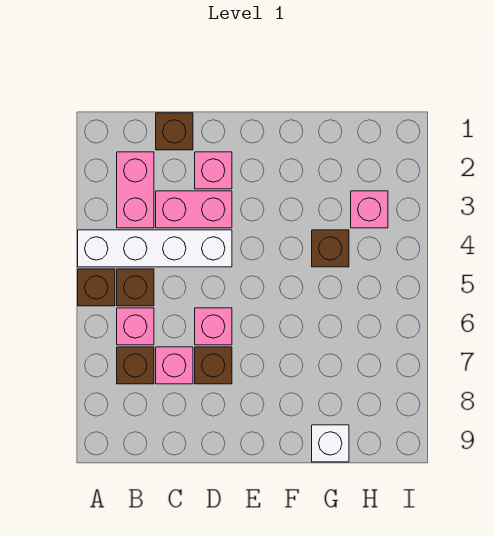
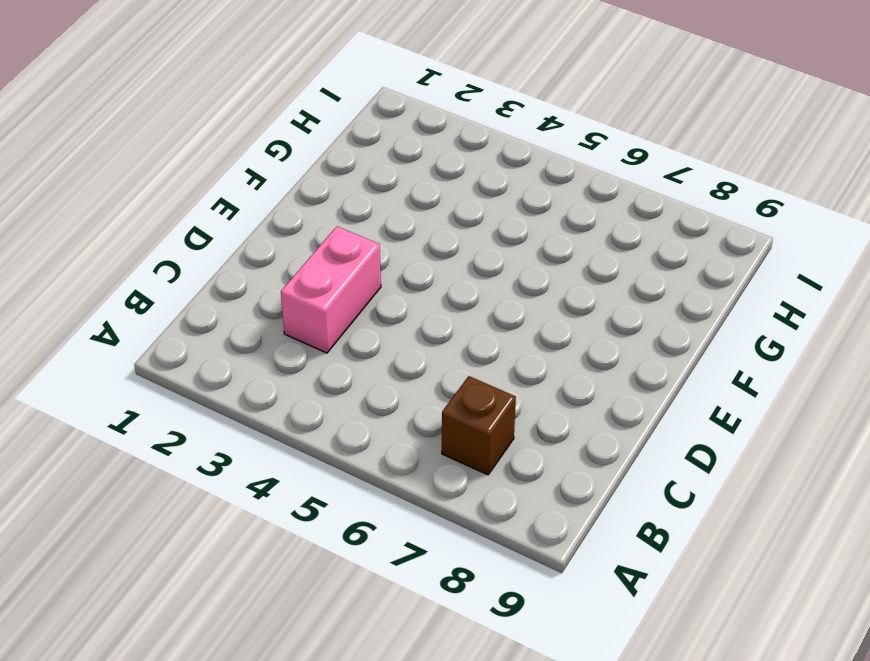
none -> white brick A4:D4 level 1
none -> brown brick A5 level 1
none -> pink brick B2:B3 level 1

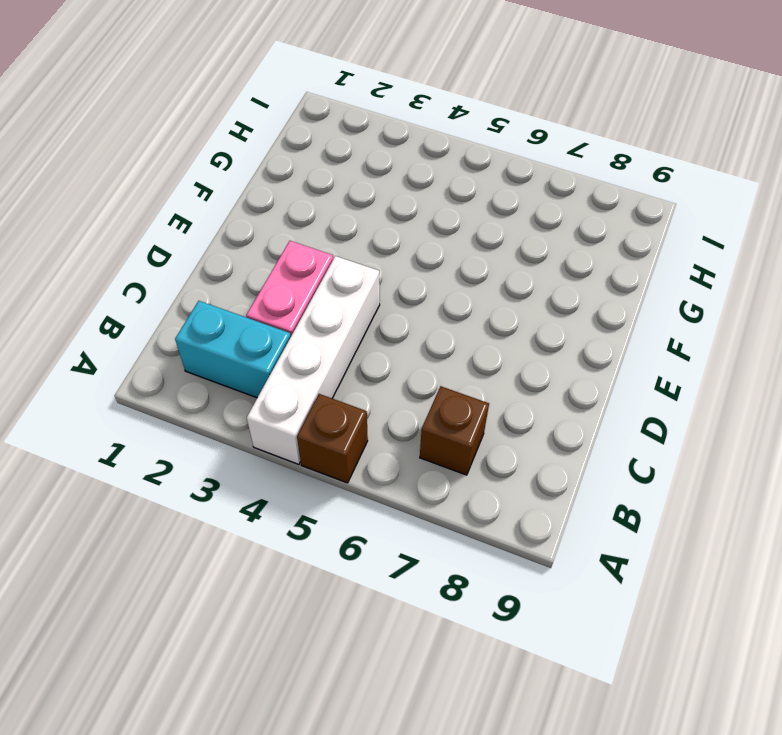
cyan brick B2:B3 level 1 -> pink brick B2:B3 level 1
none -> brown brick B5 level 1
none -> pink brick B6 level 1
none -> brown brick C1 level 1

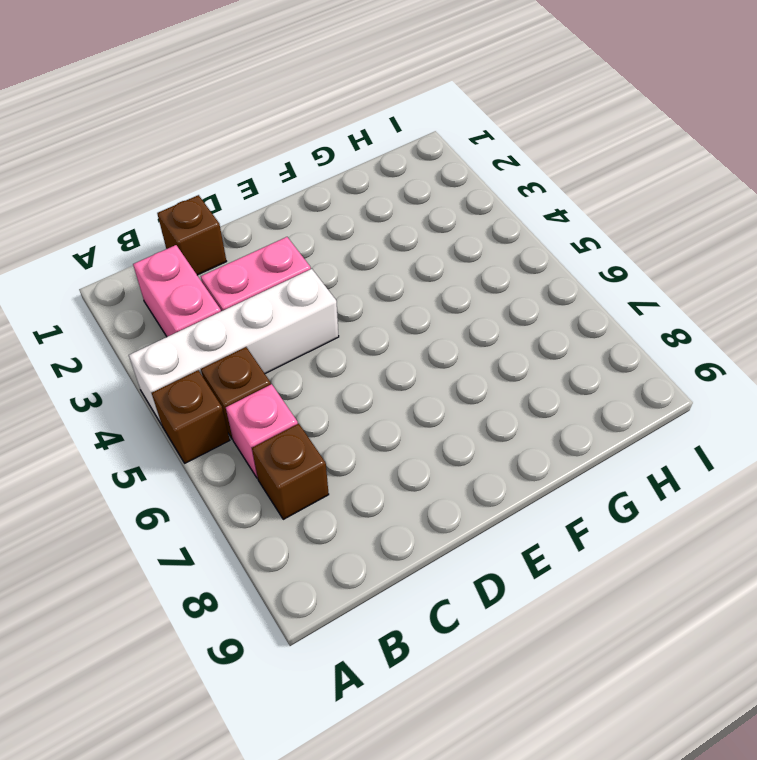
none -> pink brick C7 level 1
none -> pink brick D2 level 1
none -> pink brick D6 level 1

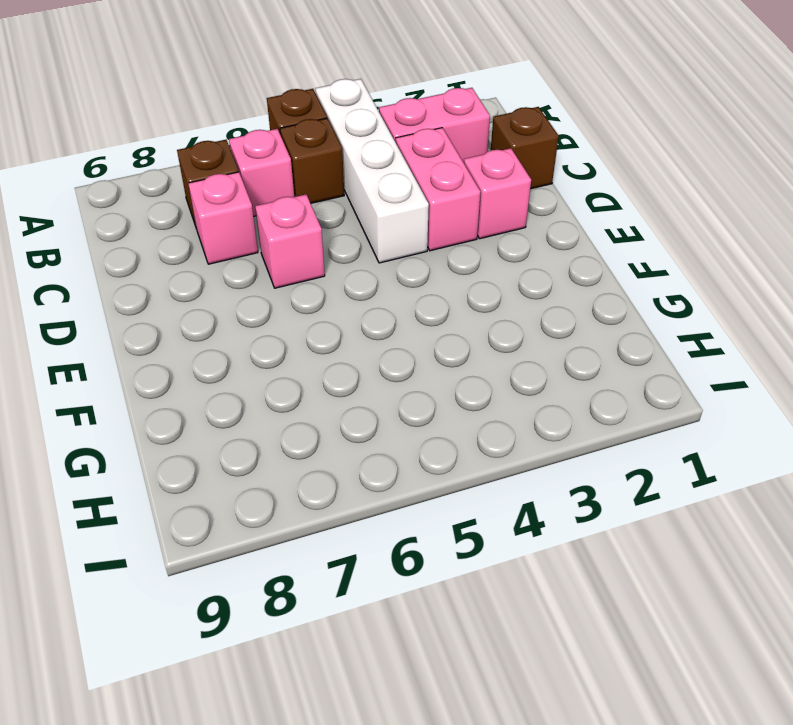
none -> brown brick D7 level 1
none -> brown brick G4 level 1
none -> white brick G9 level 1

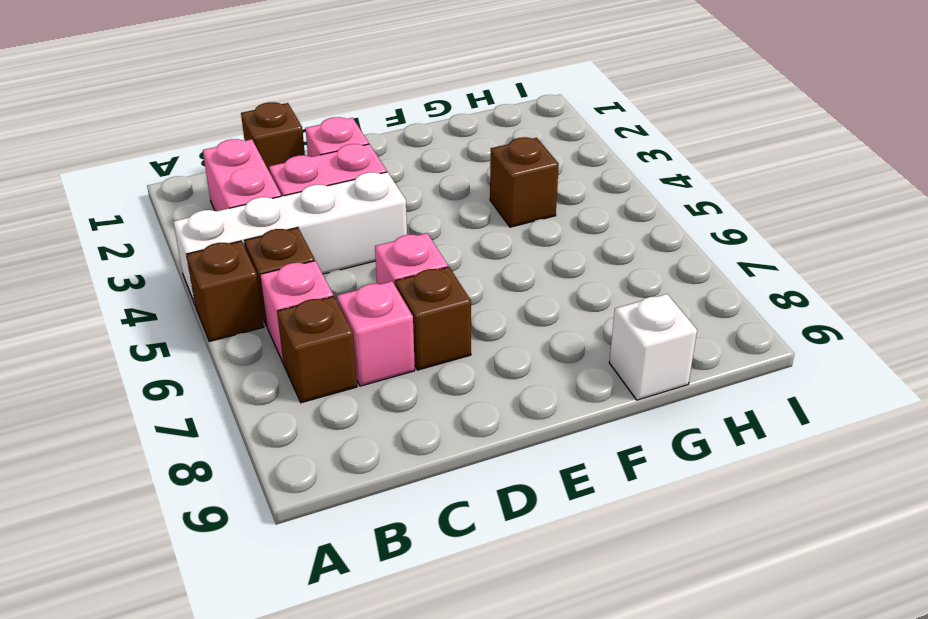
none -> pink brick H3 level 1

